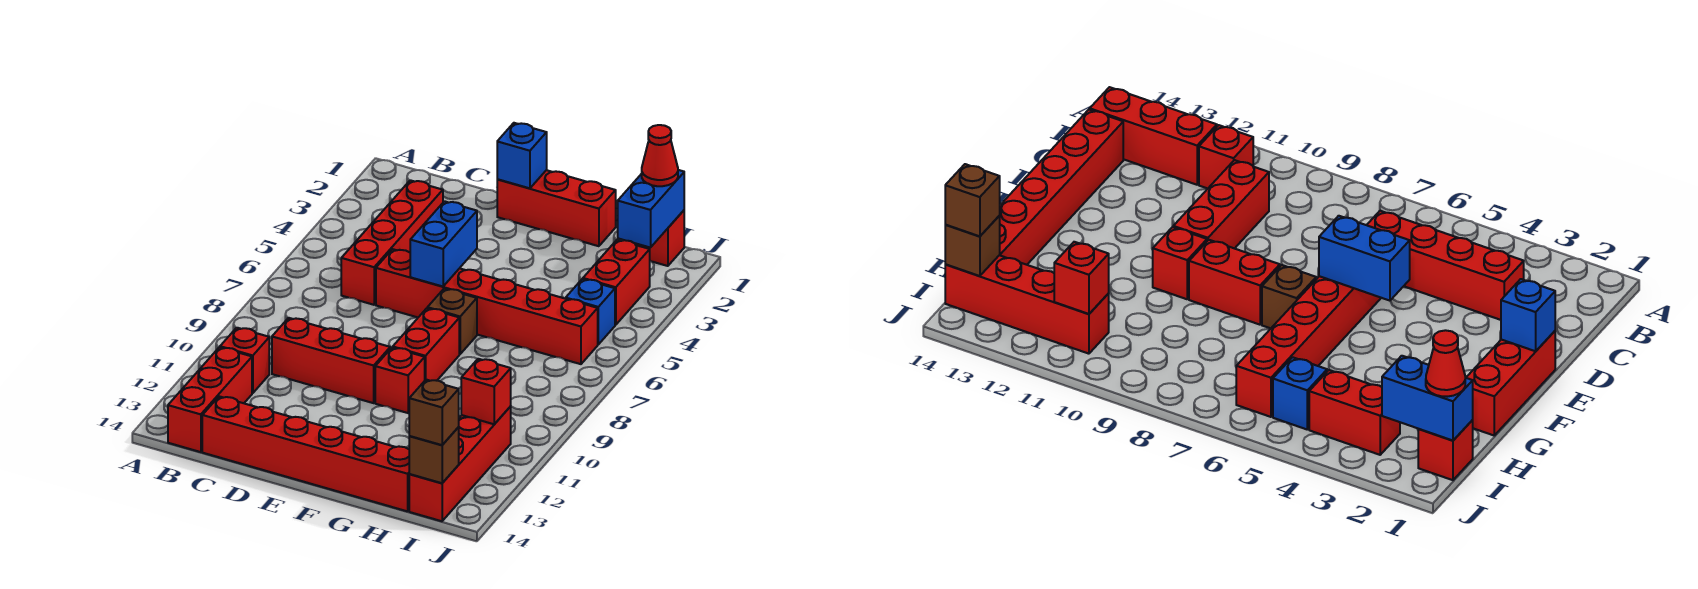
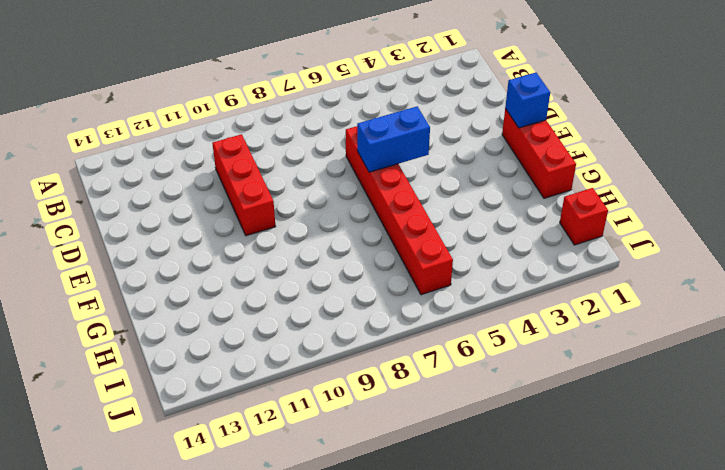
none -> red brick B11 level 1
none -> red brick B12:B14 level 1
none -> red brick C3:C6 level 1

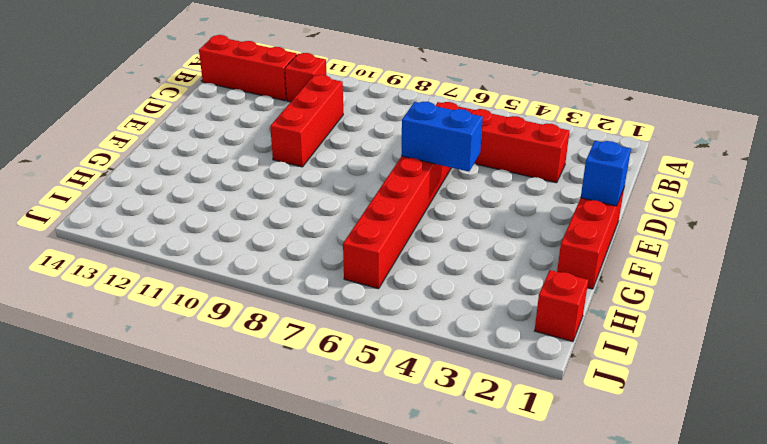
none -> red brick C14:H14 level 1
none -> brown brick F7 level 1
none -> red brick F8:F9 level 1

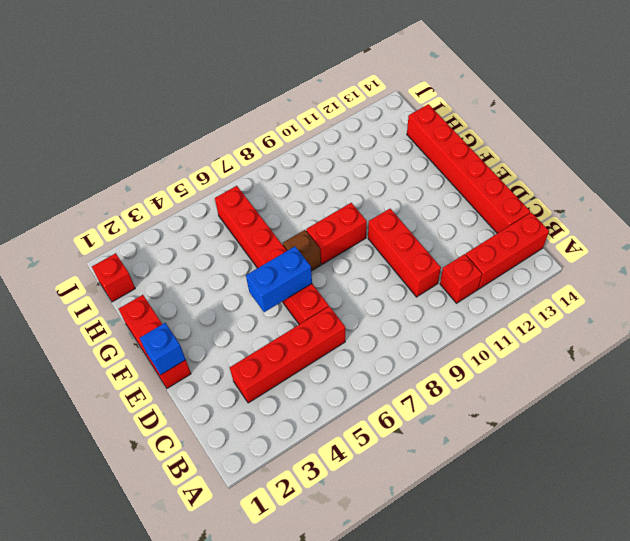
none -> red brick F10 level 1
none -> red brick I3:I4 level 1
none -> blue brick I5 level 1

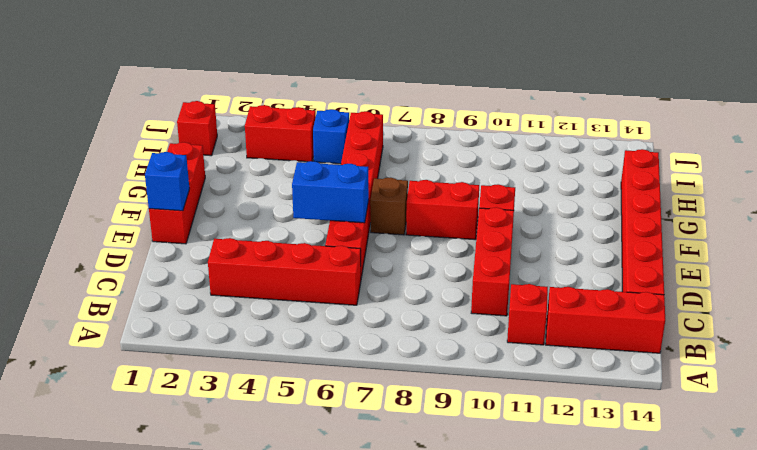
none -> red brick I11:I14 level 1
none -> blue brick I1:I2 level 2
none -> red brick I11 level 2

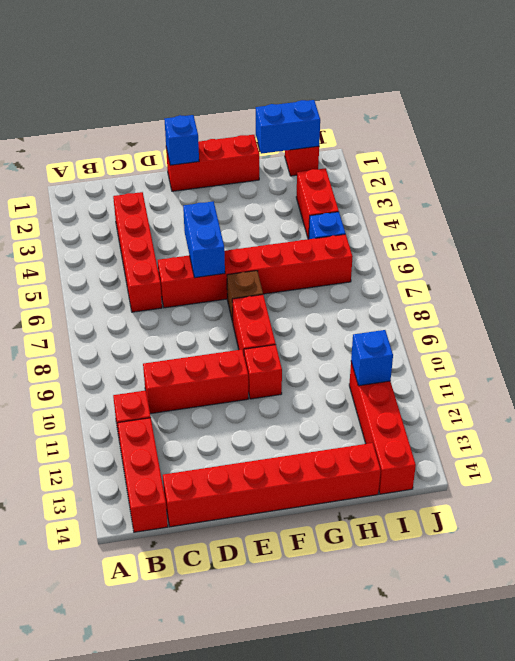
blue brick H1:I1 level 2 -> blue brick I1:I2 level 2
blue brick I11 level 2 -> red brick I11 level 2
none -> brown brick I14 level 2
none -> red cone I1 level 3
none -> brown brick I14 level 3

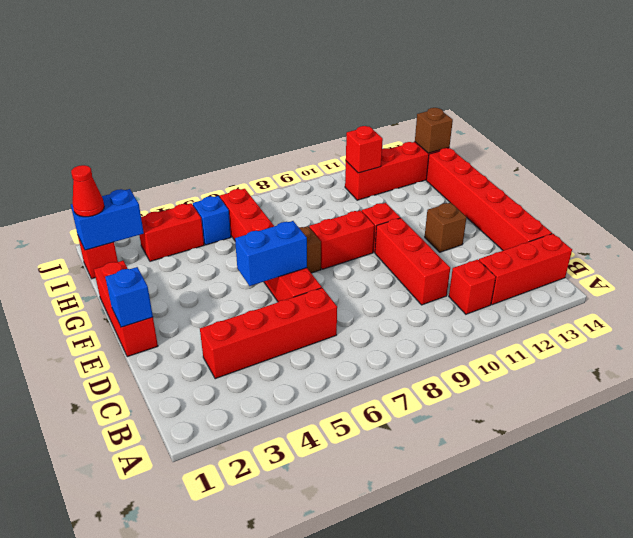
brown brick E12 level 1 -> brown brick I14 level 3

